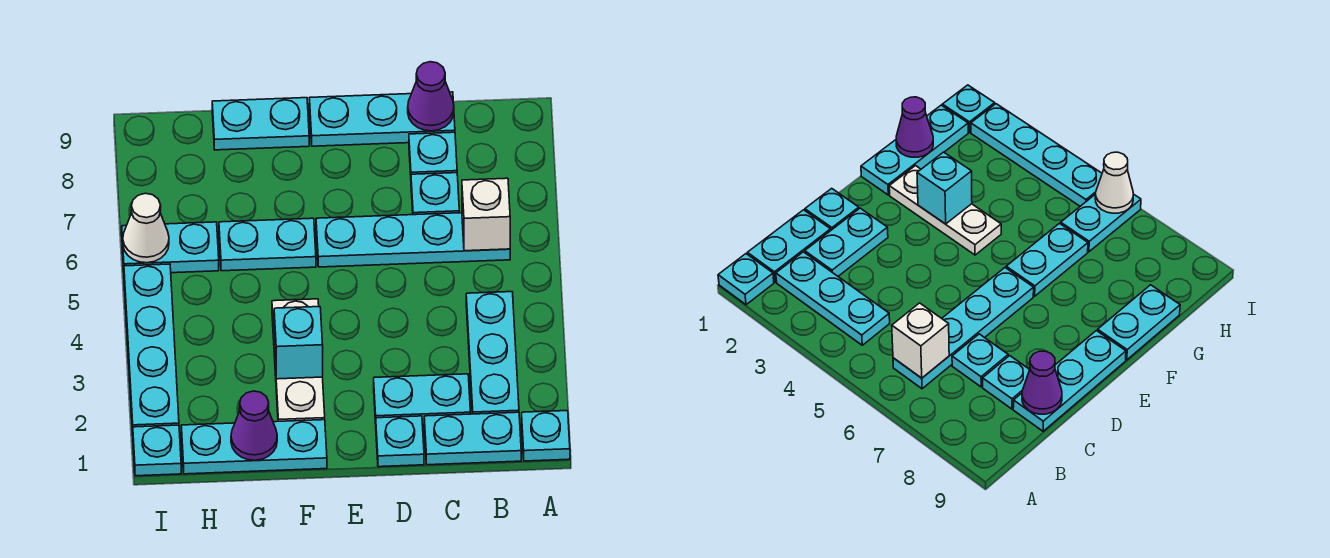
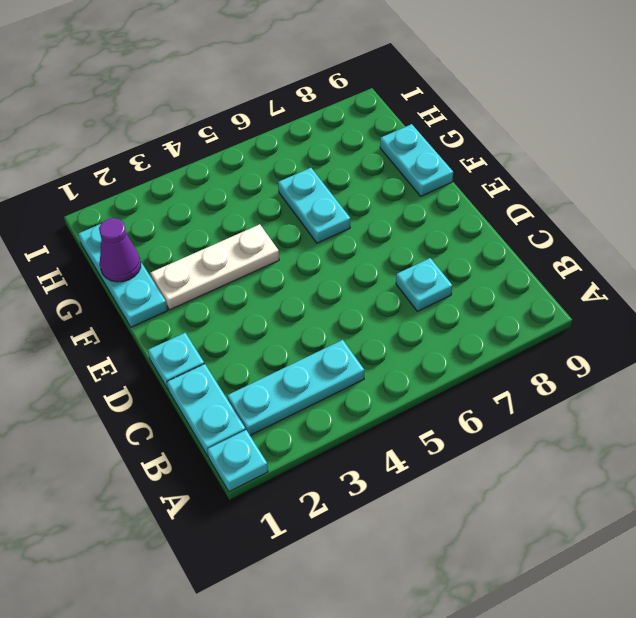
none -> cyan plate B6:E6 level 1
none -> cyan plate C2:D2 level 1
none -> cyan plate C8 level 1

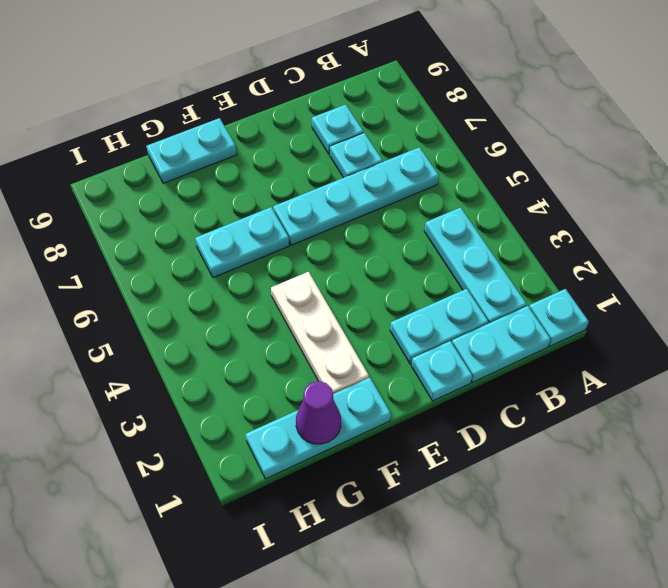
none -> cyan plate C9:E9 level 1
none -> cyan plate H6:I6 level 1
none -> cyan plate I1 level 1

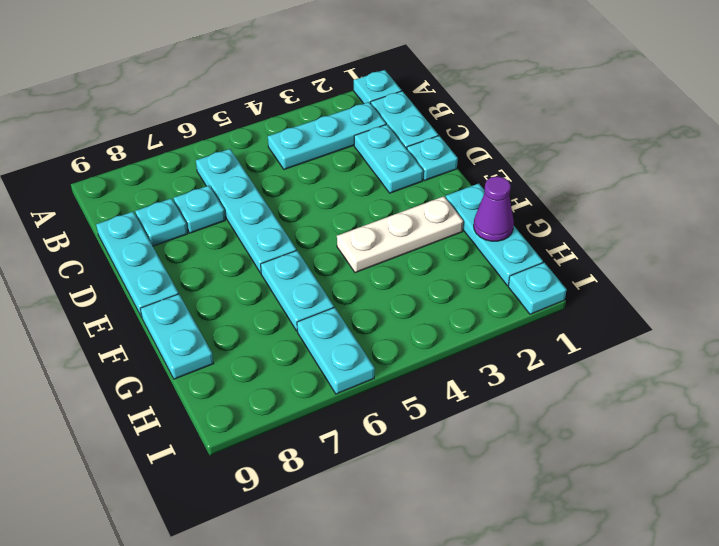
none -> cyan plate I2:I5 level 1
none -> white brick B6 level 2
none -> purple cone C9 level 2

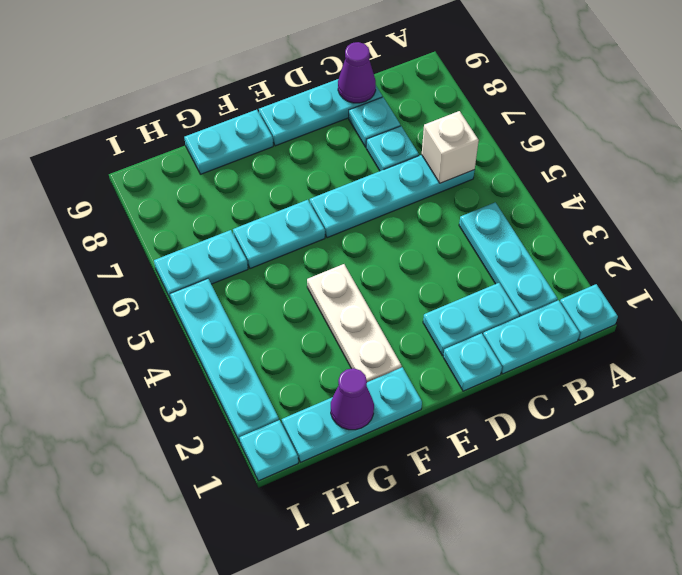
none -> cyan brick F3 level 2
none -> white cone I6 level 2

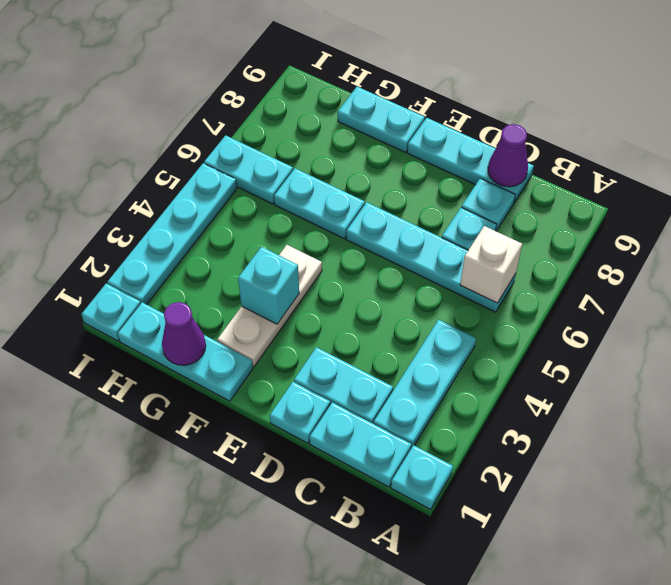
none -> white cone I6 level 2

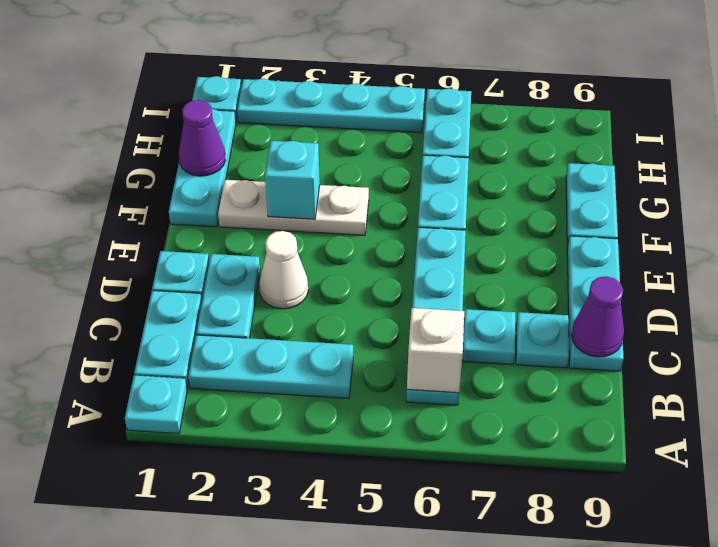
white cone D3 level 1 -> white cone I6 level 2

